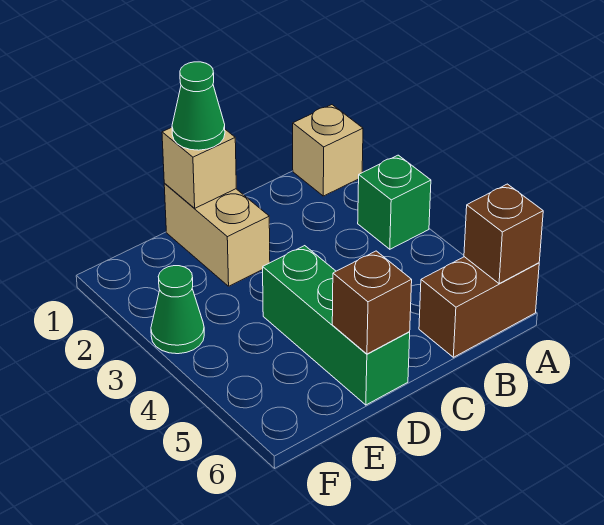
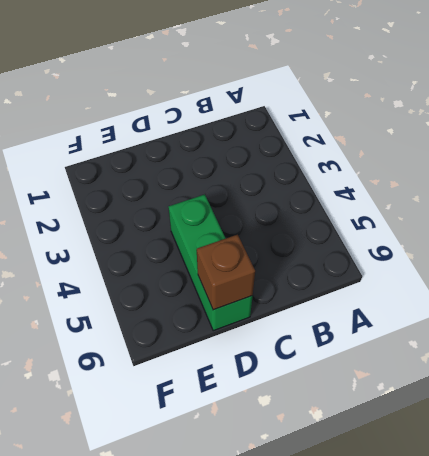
none -> tan brick A1 level 1
none -> green brick A3 level 1

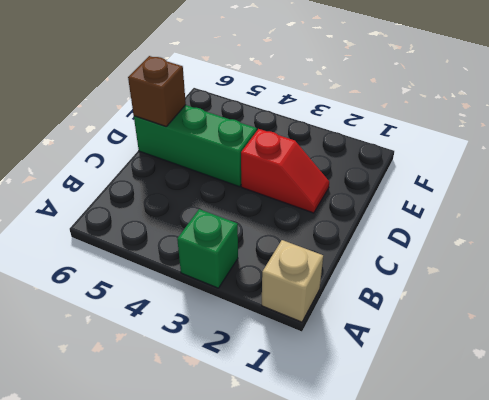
red slope D2:D3 level 1 top 3 -> tan brick D1:D2 level 1
none -> brown brick A6:B6 level 1
none -> green cone F3 level 1

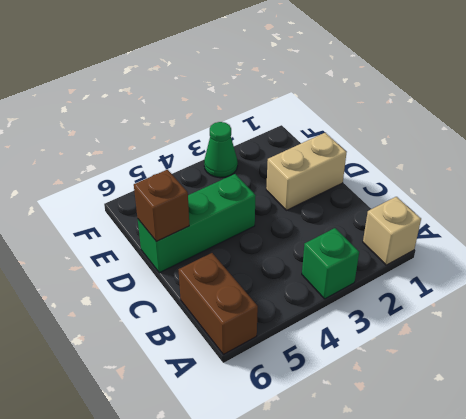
none -> brown brick A6 level 2
none -> tan brick D1 level 2

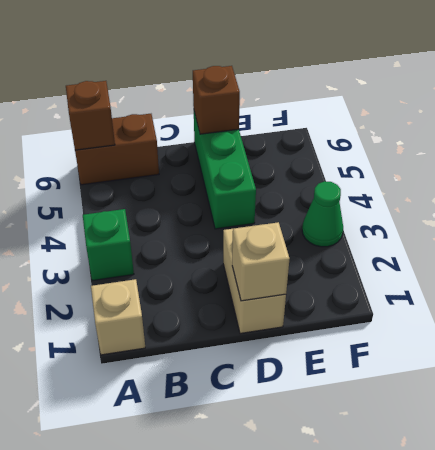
none -> green cone D1 level 3

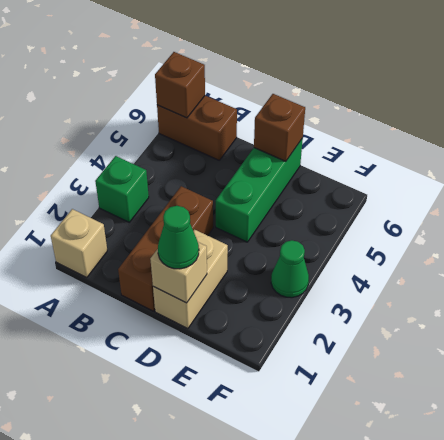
brown brick C1:C3 level 1 -> none

